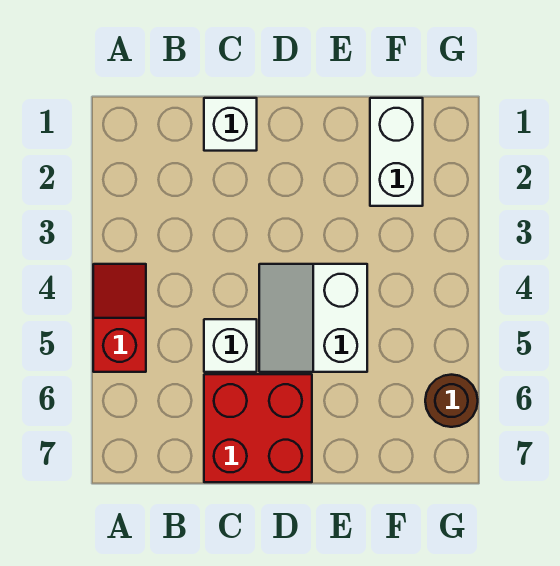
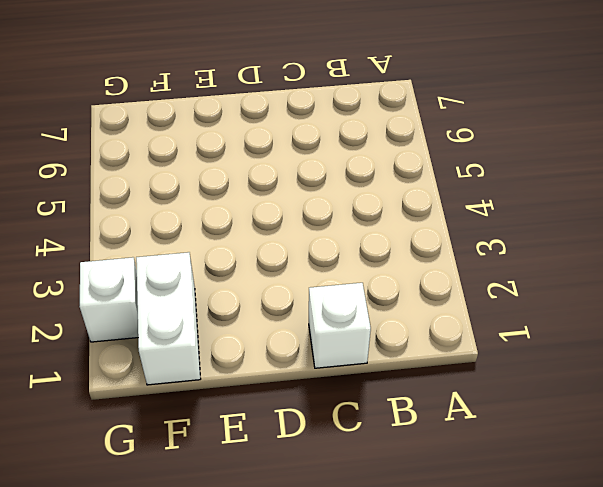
white brick G2 level 1 -> white brick C5 level 1
none -> red slope A4:A5 level 1 top 5
none -> red brick C6:D7 level 1

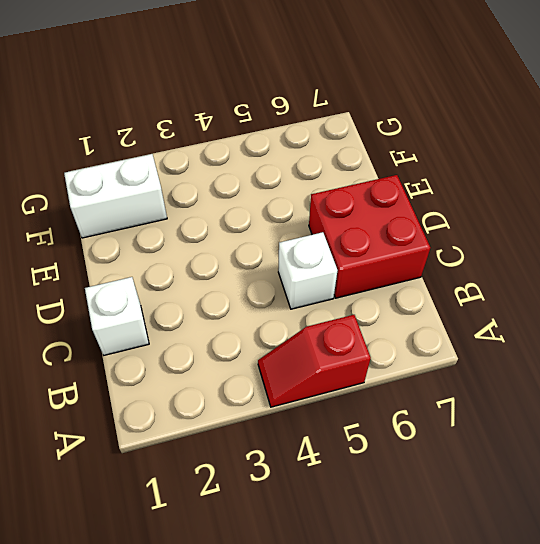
none -> white slope D4:E5 level 1 top E
none -> brown round brick G6 level 1

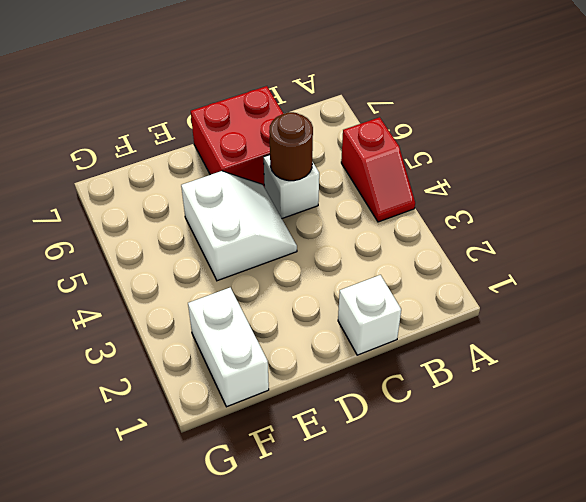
brown round brick C5 level 2 -> brown round brick G6 level 1

